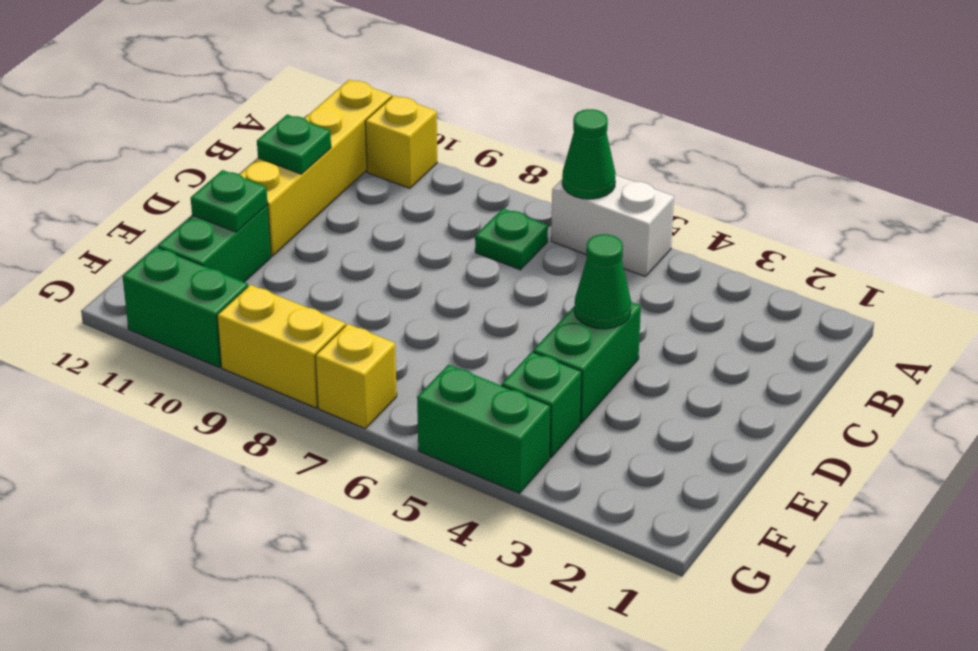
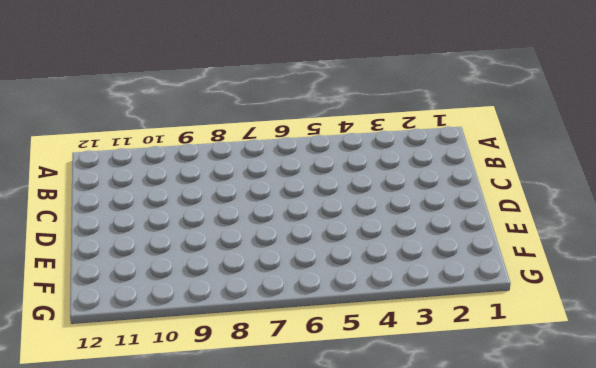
none -> white brick A5:A6 level 1
none -> yellow brick A10 level 1
none -> yellow brick A11:D11 level 1

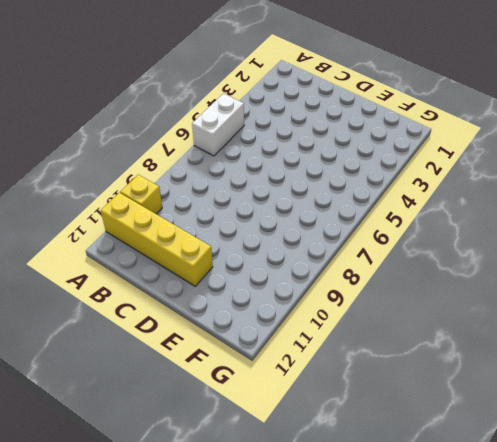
none -> green plate B7 level 1
none -> green brick D4:E4 level 1
none -> green brick E11:F11 level 1

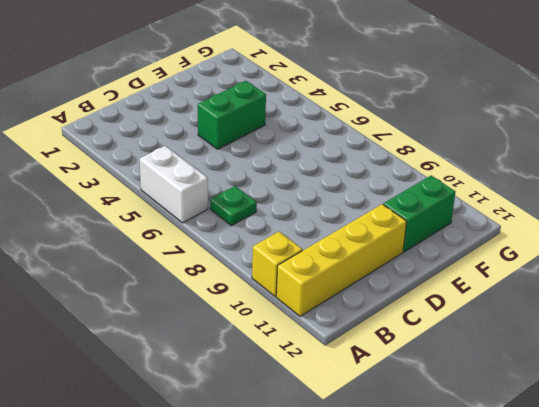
none -> green brick F4 level 1
none -> green brick G4:G5 level 1
none -> yellow brick G7 level 1

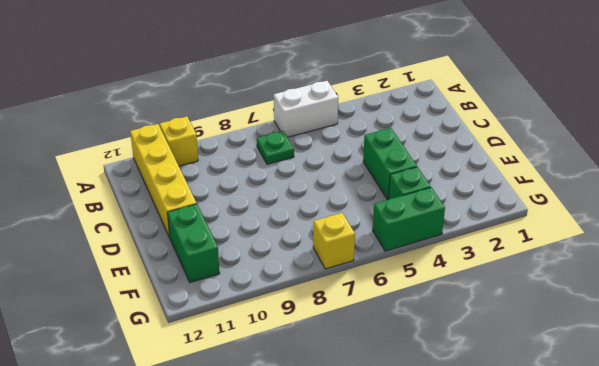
none -> yellow brick G8:G9 level 1
none -> green brick G10:G11 level 1
none -> green cone A6 level 2

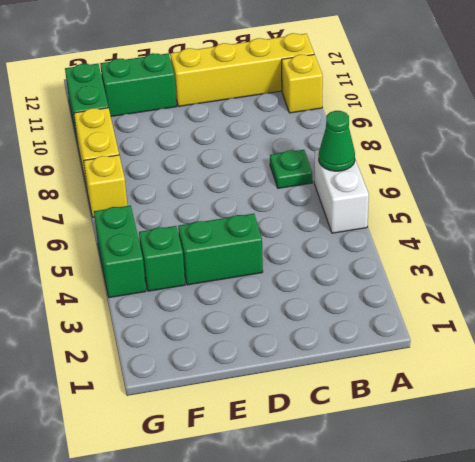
none -> green plate C11 level 2
none -> green cone D4 level 2
none -> green plate E11 level 2

